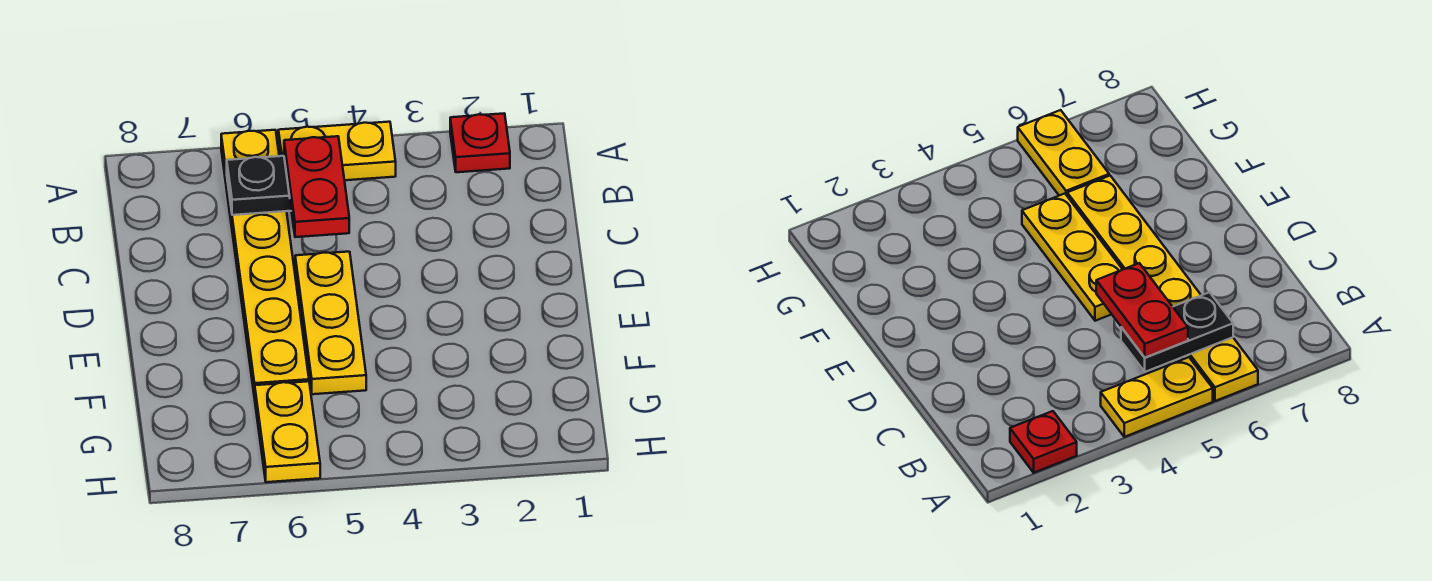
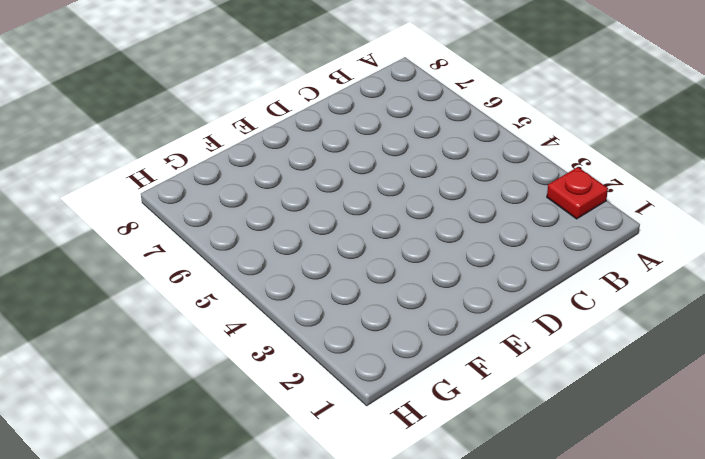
none -> yellow plate A4:A5 level 1
none -> yellow plate A6:F6 level 1

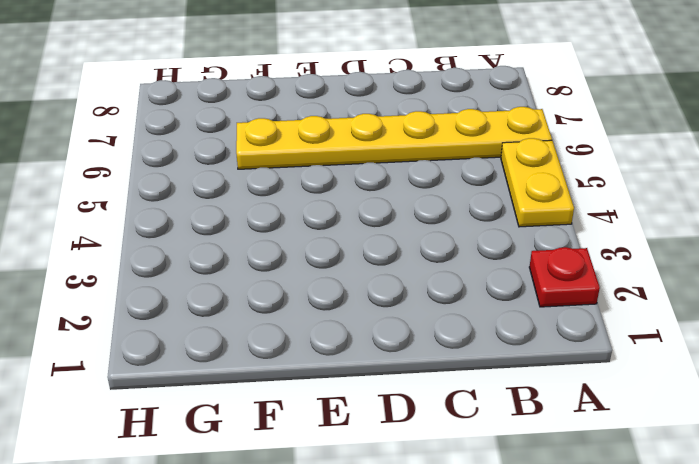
none -> yellow plate D5:F5 level 1
none -> yellow plate G6:H6 level 1

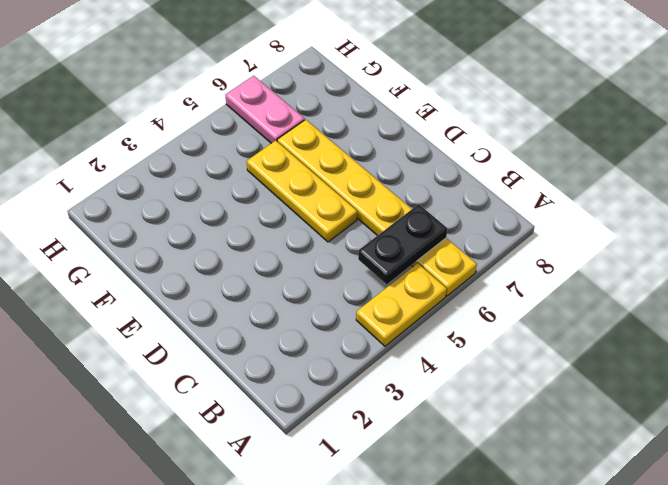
pink plate G6:H6 level 1 -> yellow plate G6:H6 level 1
none -> red plate A2 level 1
none -> red plate B5:C5 level 3

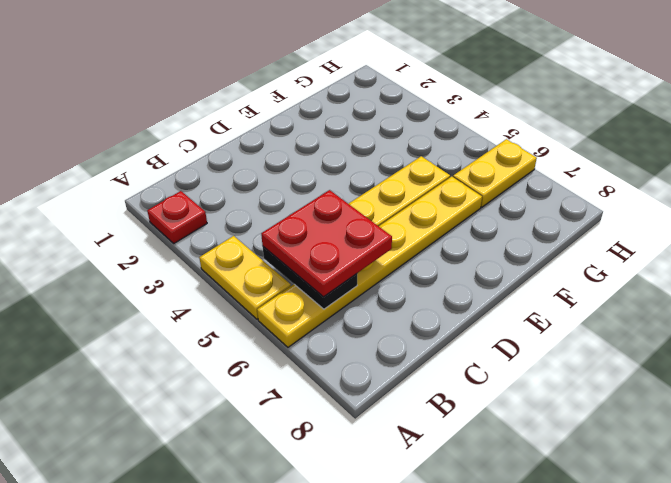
red plate B5:C6 level 3 -> red plate B5:C5 level 3

